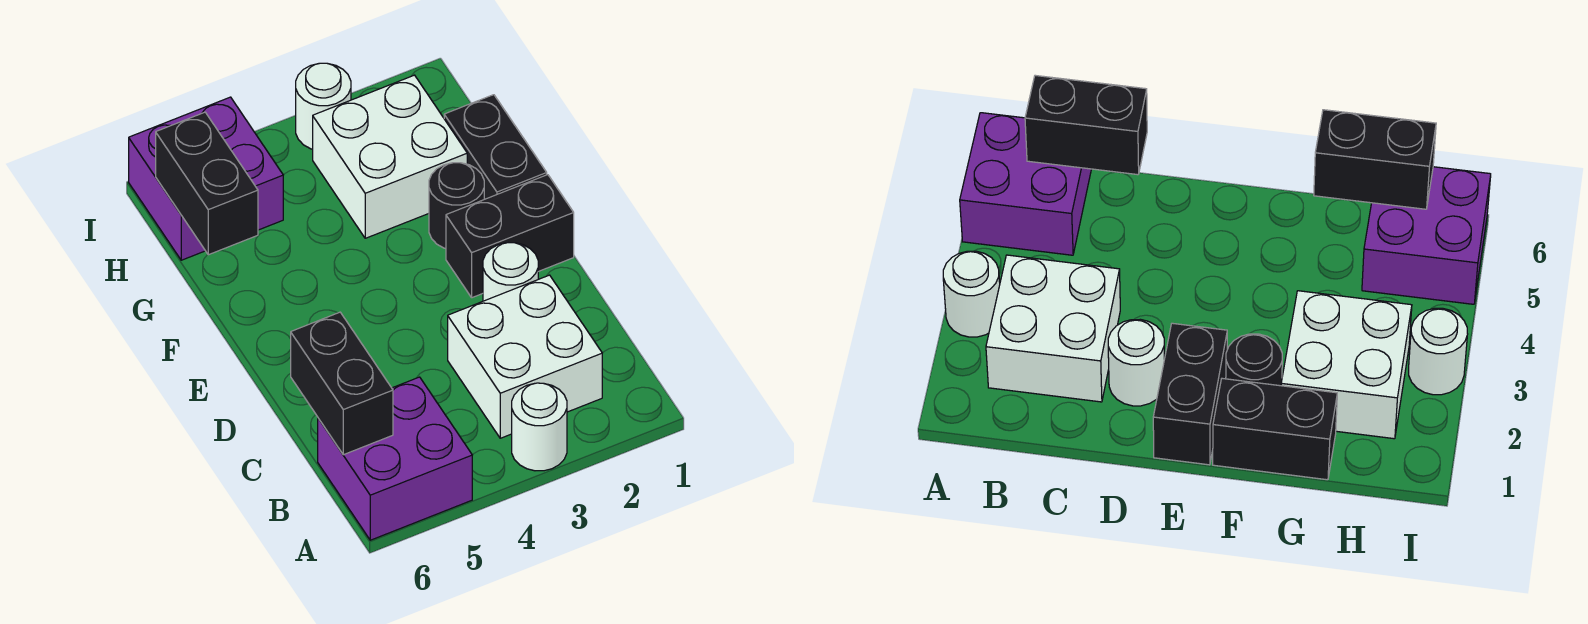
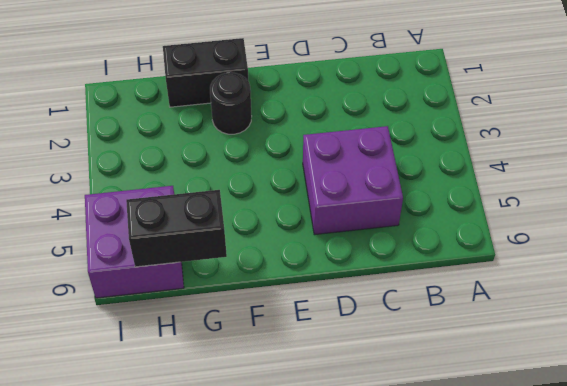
purple brick C4:D5 level 1 -> purple brick A5:B6 level 1
none -> white round brick A3 level 1
none -> white brick B2:C3 level 1
none -> white round brick D2 level 1

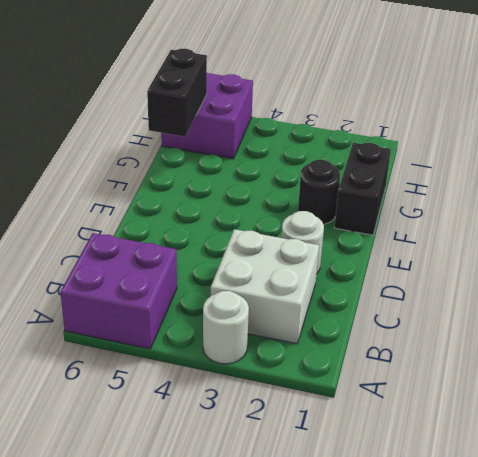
none -> black brick E1:E2 level 1
none -> white brick G2:H3 level 1
none -> white round brick I3 level 1

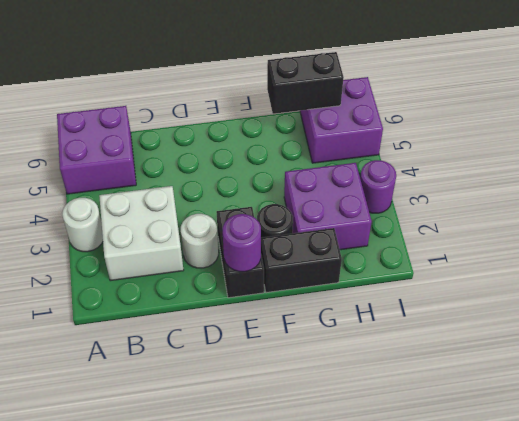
purple round brick E1 level 2 -> none
purple brick G2:H3 level 1 -> white brick G2:H3 level 1
purple round brick I3 level 1 -> white round brick I3 level 1
none -> black brick B6:C6 level 2

